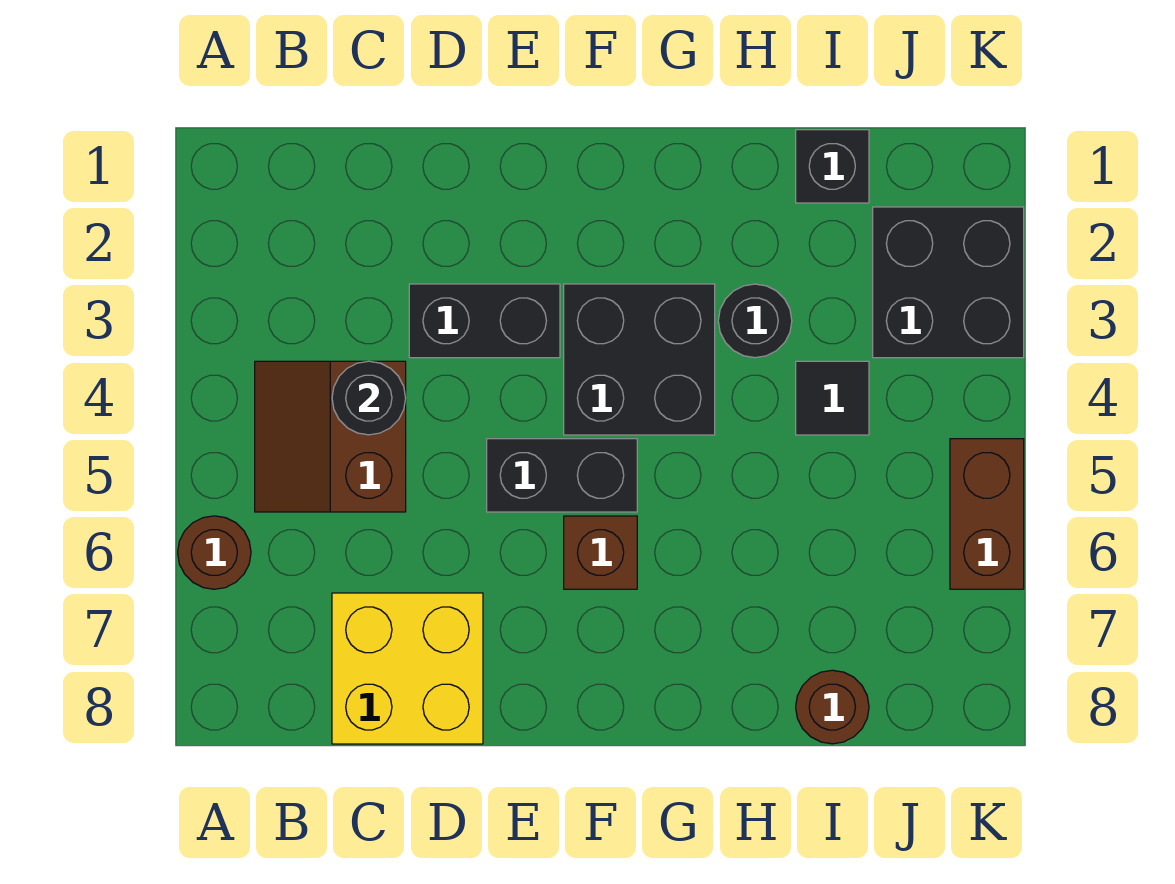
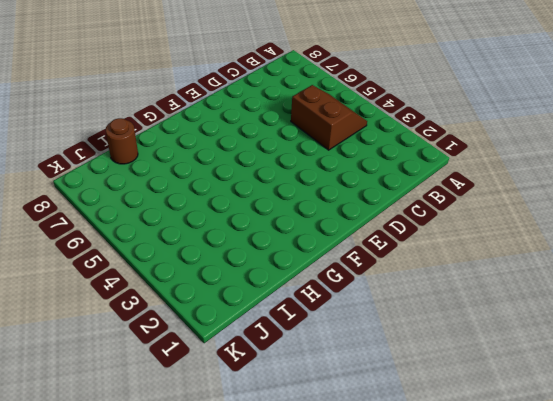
none -> brown round brick A6 level 1
none -> yellow brick C7:D8 level 1
none -> black brick D3:E3 level 1

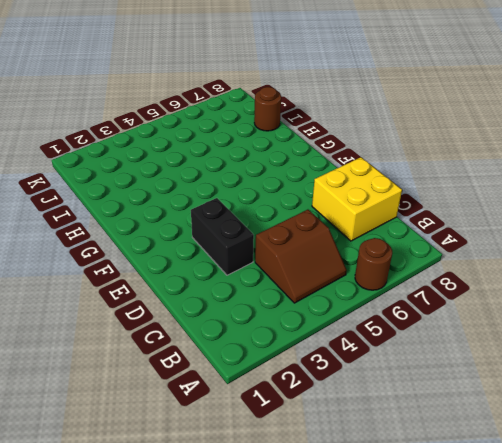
none -> black brick E5:F5 level 1
none -> black brick F3:G4 level 1
none -> brown brick F6 level 1

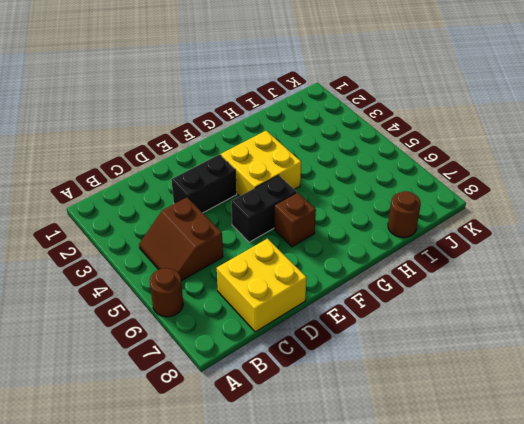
yellow brick F3:G4 level 1 -> black brick F3:G4 level 1
none -> black round brick H3 level 1
none -> black brick I1 level 1
none -> black tile I4 level 1

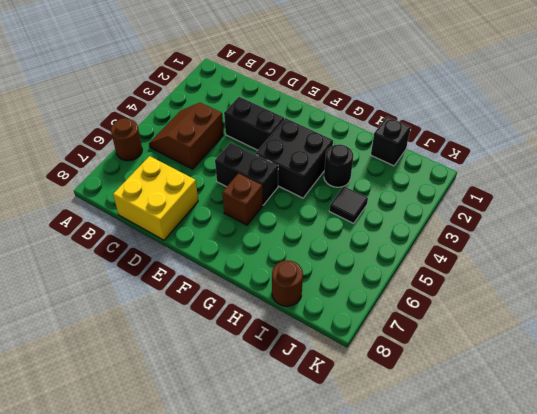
none -> black brick J2:K3 level 1
none -> brown brick K5:K6 level 1
none -> black round brick C4 level 2

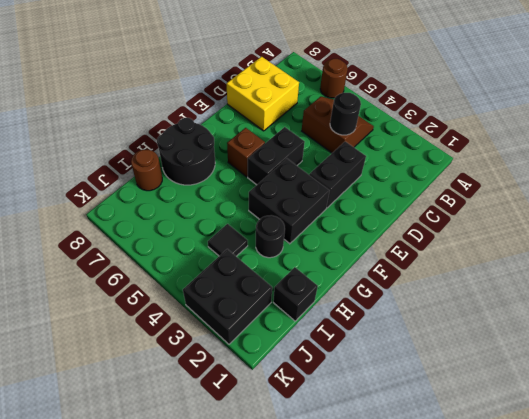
black round brick G7:H8 level 1 -> none
none -> brown brick K5:K6 level 1

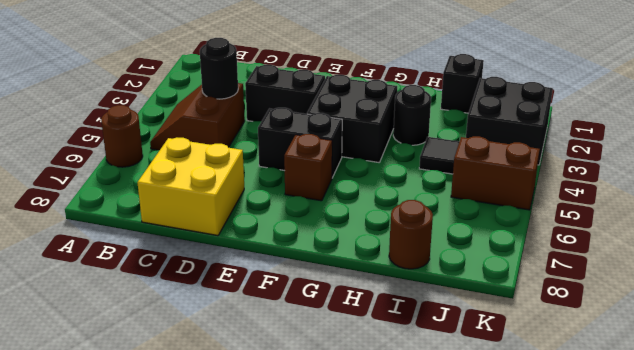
brown brick J5:K5 level 1 -> brown brick K5:K6 level 1

